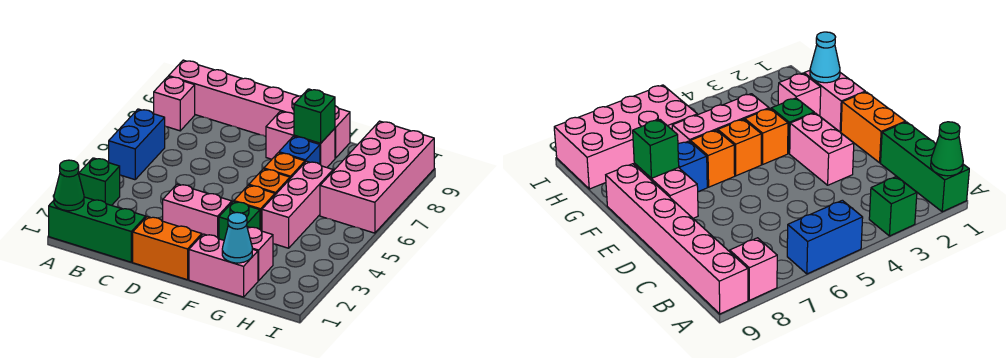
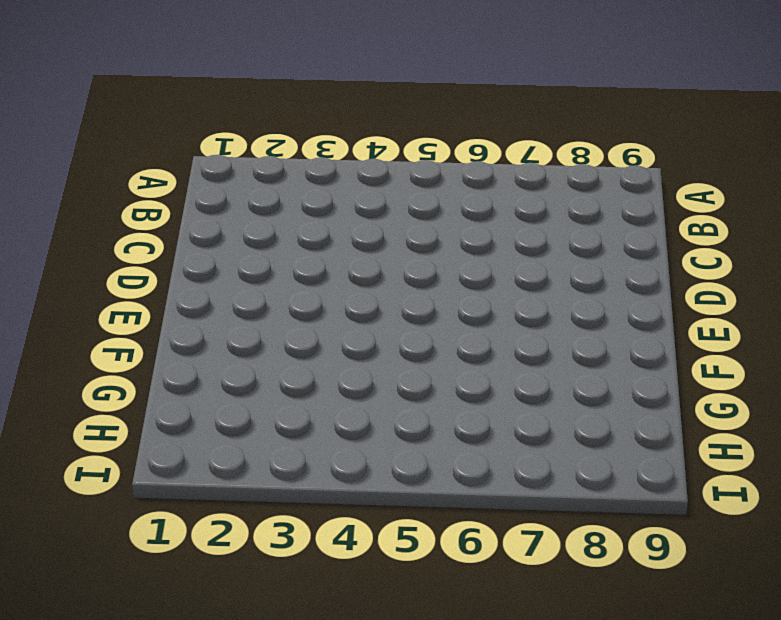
none -> green brick A1:C1 level 1
none -> green brick A3 level 1
none -> blue brick A5:A6 level 1

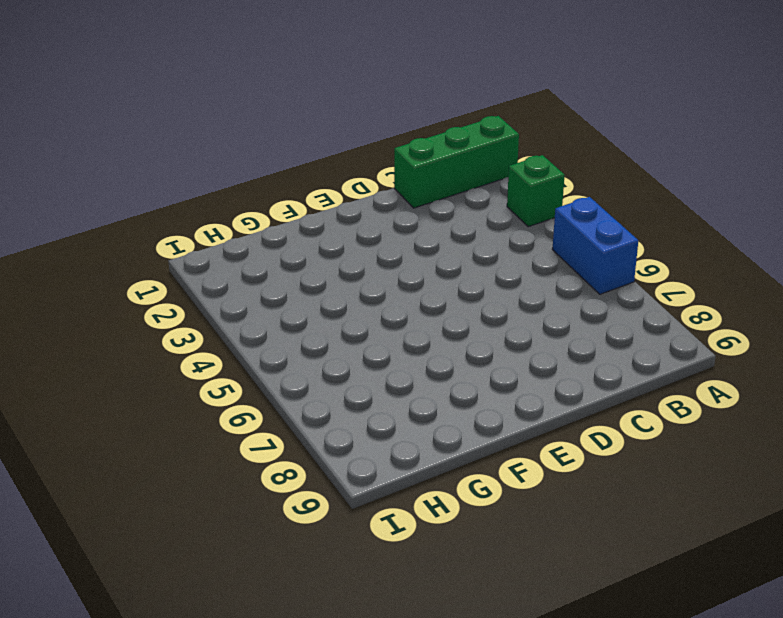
none -> pink brick A8 level 1
none -> pink brick A9:F9 level 1
none -> orange brick D1:E1 level 1

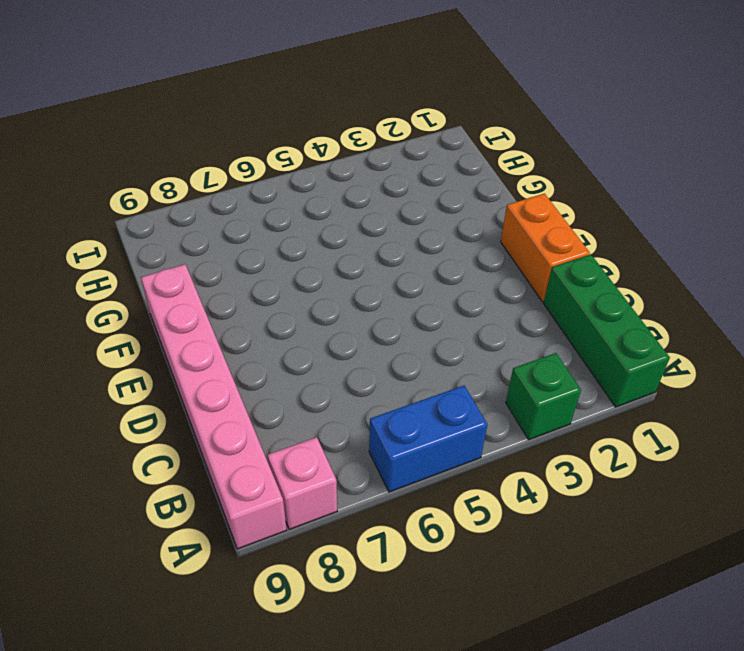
none -> pink brick D3:E3 level 1
none -> pink brick E8:F8 level 1
none -> pink brick F1:G1 level 1

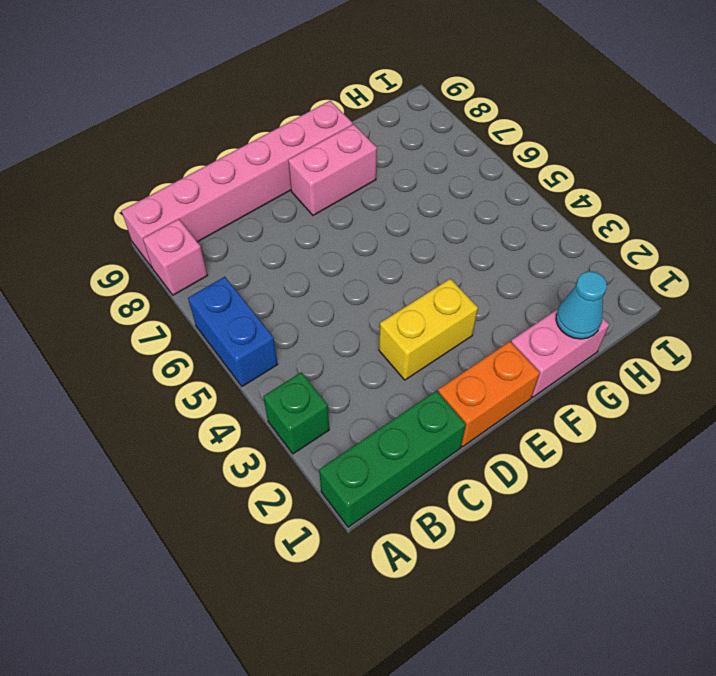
yellow brick D3:E3 level 1 -> pink brick D3:E3 level 1
none -> green brick F3 level 1
none -> orange brick F4 level 1
none -> orange brick F5 level 1

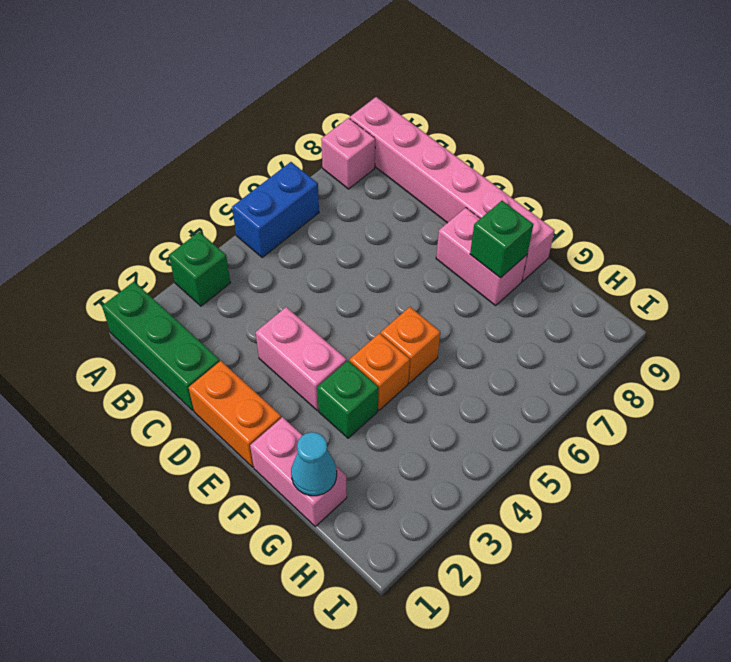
none -> orange brick F6 level 1
none -> blue brick F7 level 1
none -> pink brick G2 level 1

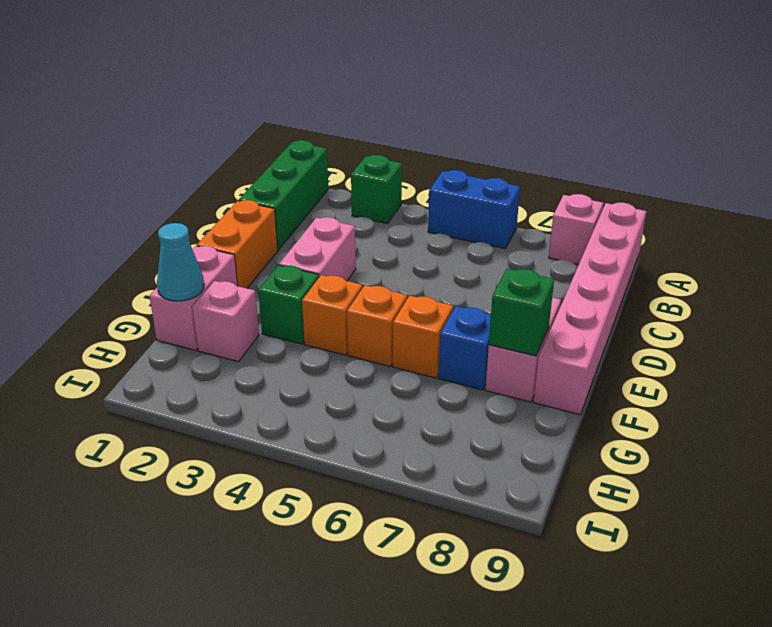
none -> pink brick G4:G6 level 1
none -> pink brick H6:I9 level 1
none -> green cone A1 level 2

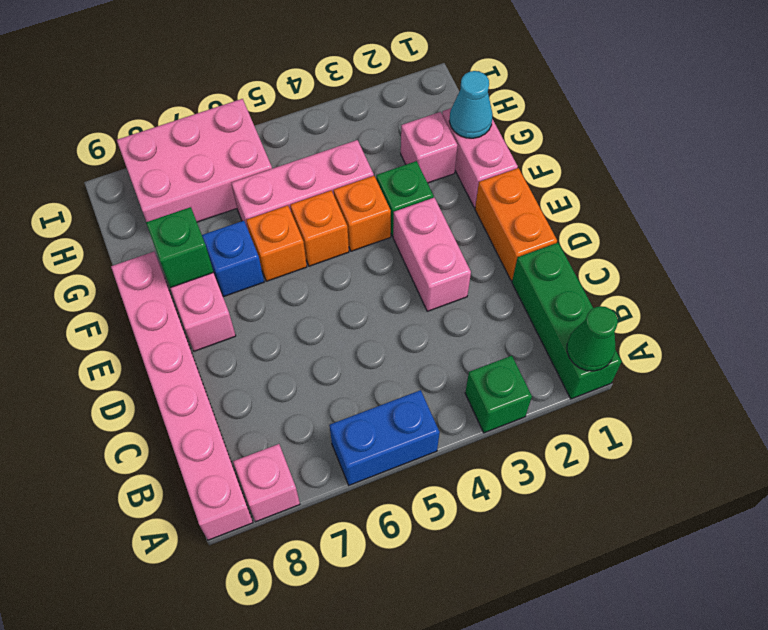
pink brick H6:I8 level 1 -> pink brick H6:I9 level 1

